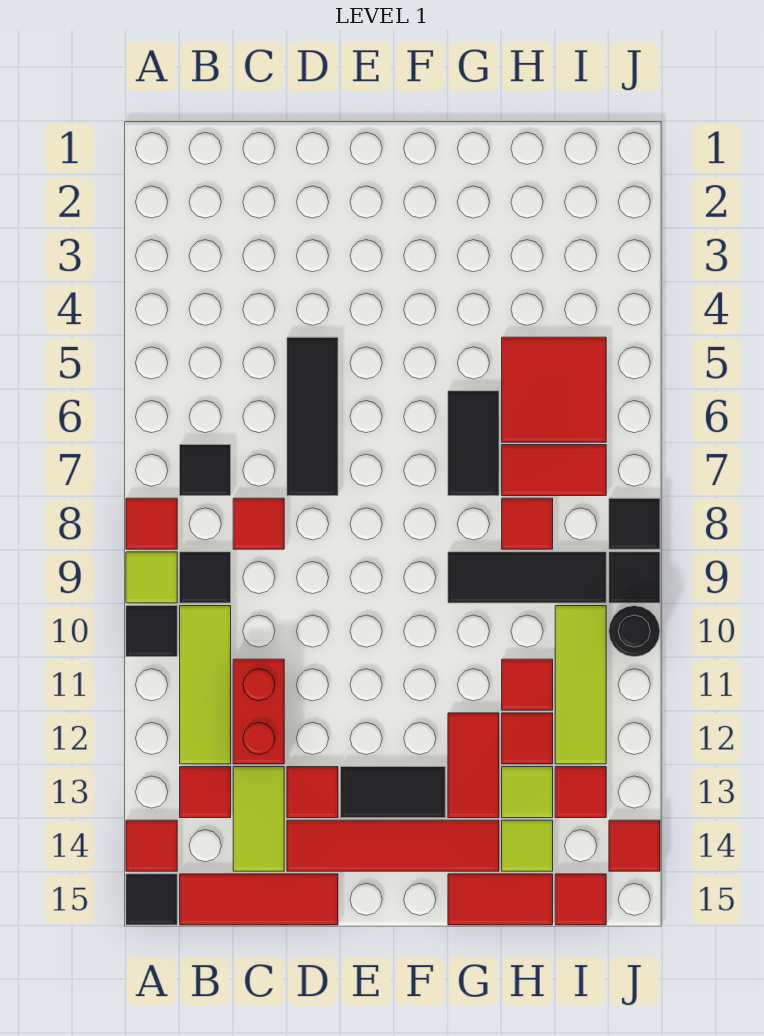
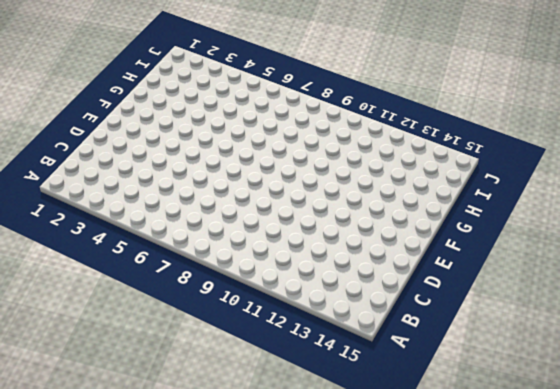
none -> red tile A8 level 1
none -> lime tile A9 level 1
none -> black tile A10 level 1
none -> red tile A14 level 1

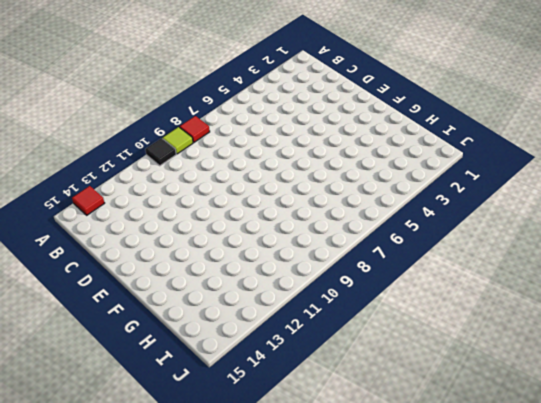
none -> black tile A15 level 1
none -> black tile B7 level 1
none -> black tile B9 level 1
none -> lime tile B10:B12 level 1

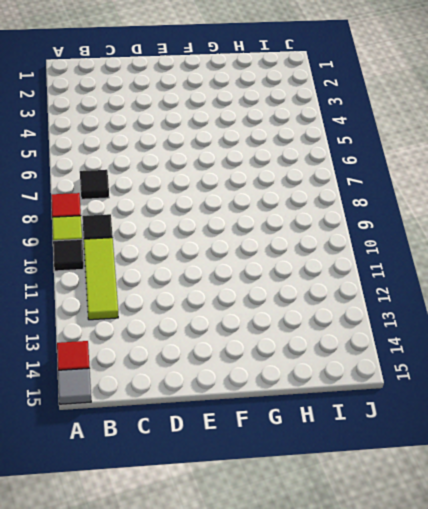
grey tile A15 level 1 -> black tile A15 level 1
none -> red tile B13 level 1
none -> red tile B15:D15 level 1
none -> red tile C8 level 1
none -> red brick C11:C12 level 1

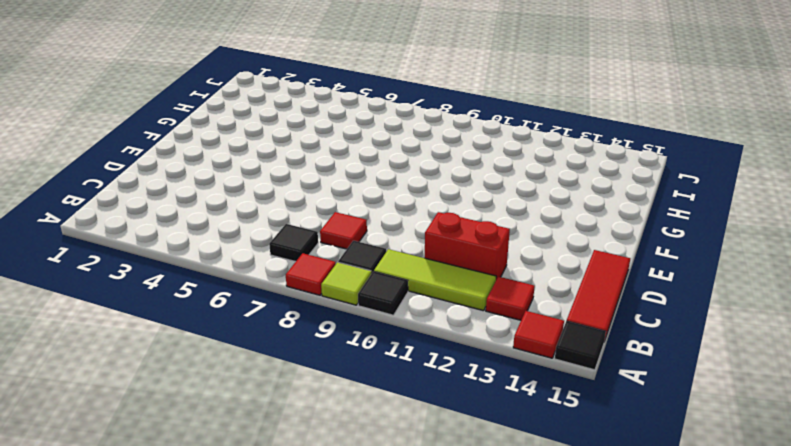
none -> lime tile C13:C14 level 1
none -> black tile D5:D7 level 1
none -> red tile D13 level 1
none -> red tile D14:G14 level 1

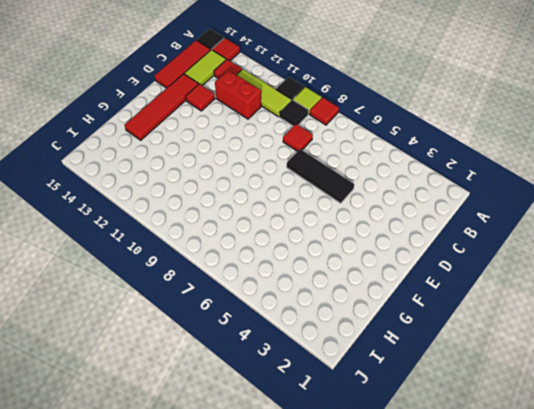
lime tile B14:C14 level 1 -> lime tile C13:C14 level 1
none -> black tile B7 level 1
none -> black tile E13:F13 level 1
none -> black tile G6:G7 level 1
none -> black tile G9:I9 level 1

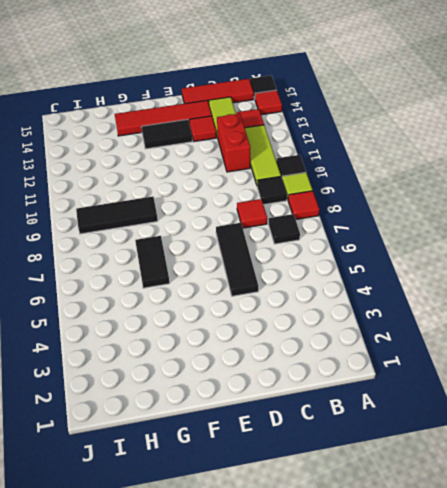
none -> red tile G12:G13 level 1
none -> red tile G15:H15 level 1
none -> red tile H5:I6 level 1
none -> red tile H7:I7 level 1

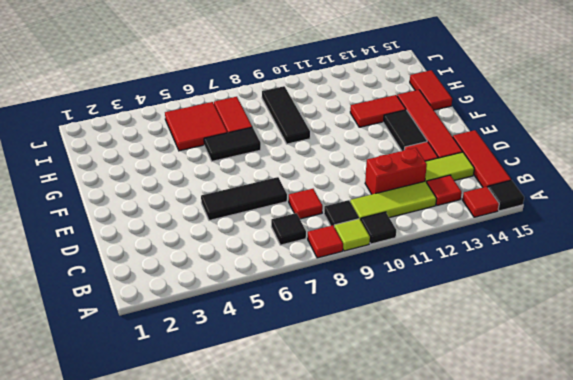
none -> red tile H8 level 1
none -> red tile H11 level 1
none -> red tile H12 level 1
none -> lime tile H13 level 1

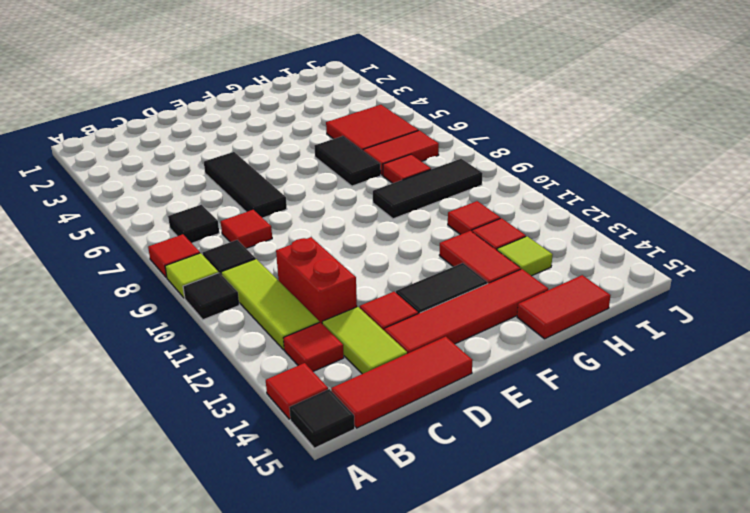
none -> lime tile H14 level 1
none -> lime tile I10:I12 level 1
none -> red tile I13 level 1
none -> red tile I15 level 1

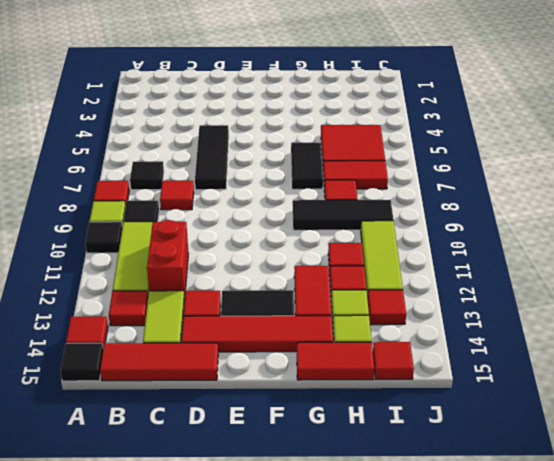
none -> black tile J8 level 1
none -> black tile J9 level 1
none -> black round brick J10 level 1
none -> red tile J14 level 1

